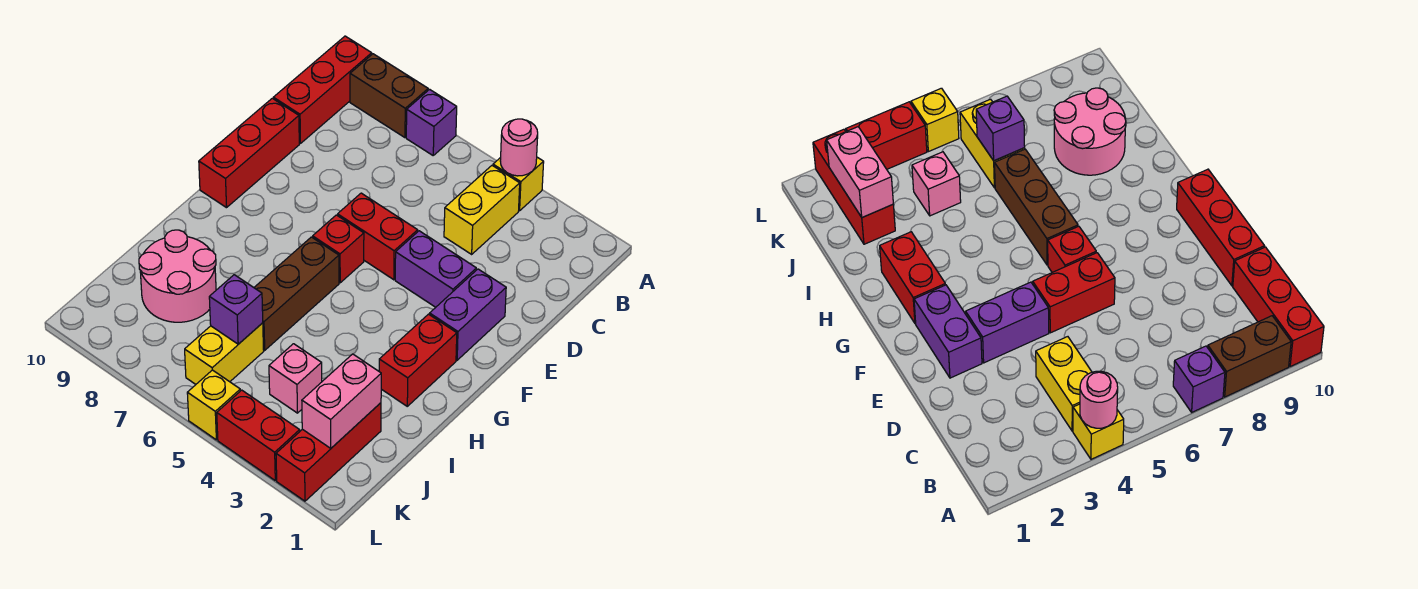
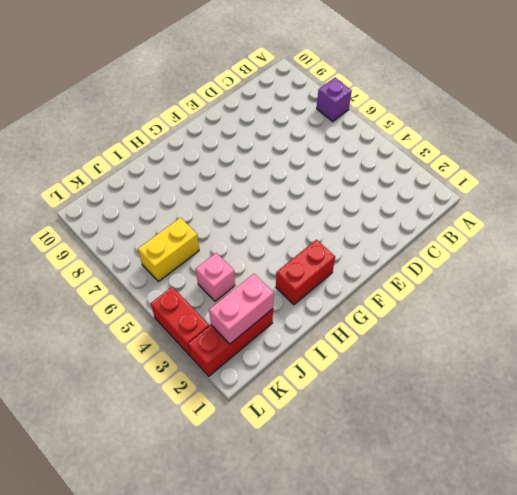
none -> yellow brick A4 level 1
none -> brown brick A8:A9 level 1
none -> red brick A10:C10 level 1

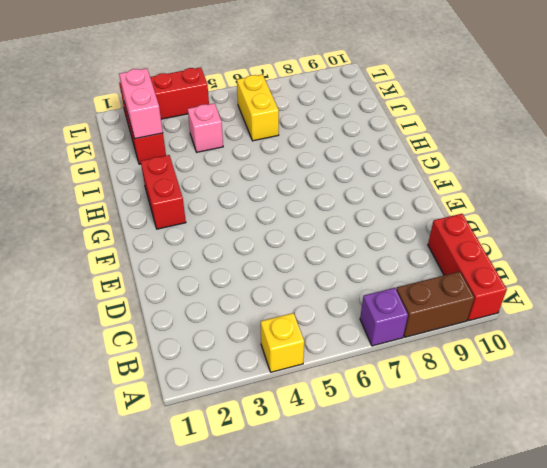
none -> yellow brick B4:C4 level 1
none -> red brick D10:F10 level 1
none -> purple brick E2:F2 level 1

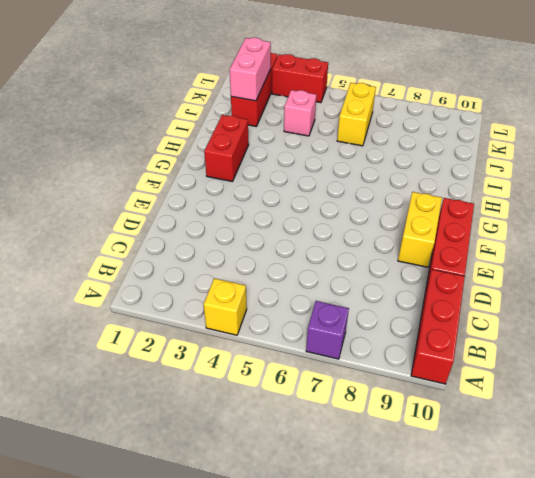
yellow brick E9:F9 level 1 -> yellow brick B4:C4 level 1
none -> brown brick A8:A9 level 1
none -> purple brick E2:F2 level 1
none -> purple brick E3:E4 level 1

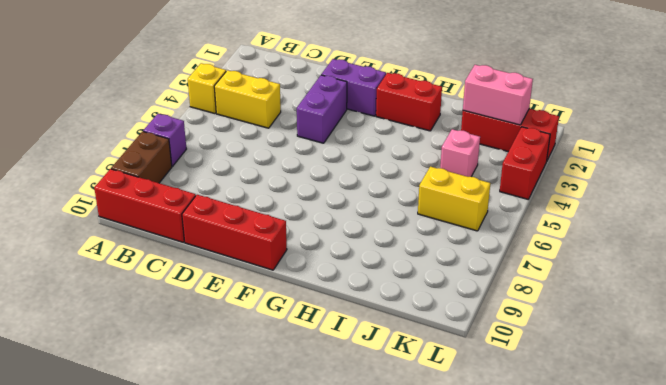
none -> red brick E5:E6 level 1
none -> red brick F6 level 1
none -> brown brick G6:I6 level 1

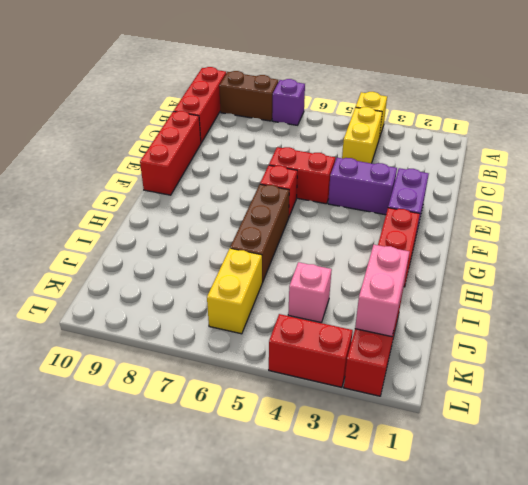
none -> pink round brick I8:J9 level 1
none -> yellow brick L5 level 1
none -> pink round brick A4 level 2

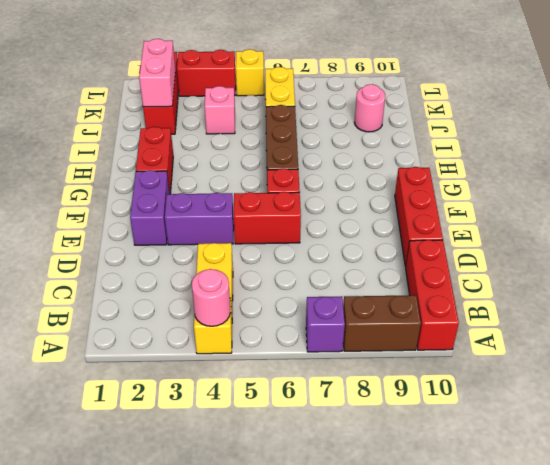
pink round brick J9 level 1 -> pink round brick I8:J9 level 1
none -> purple brick J6 level 2

